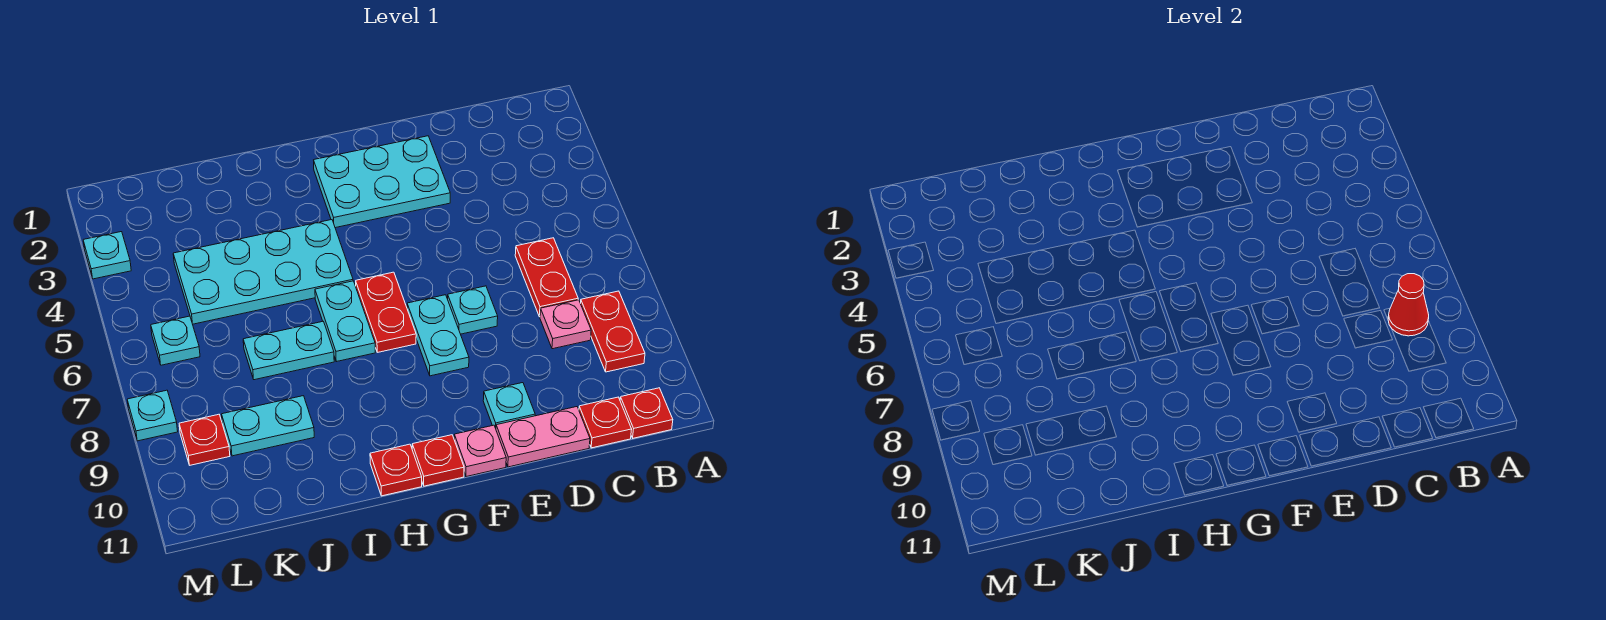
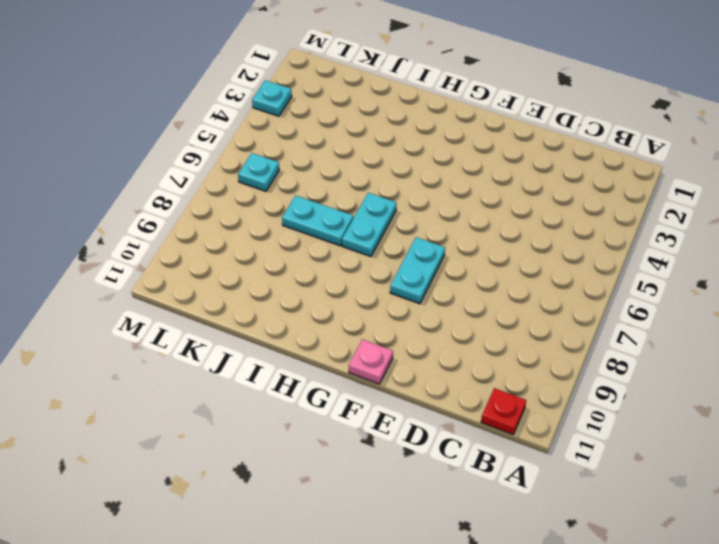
none -> red plate B8:B9 level 1
none -> red plate C6:C7 level 1
none -> pink plate C8 level 1

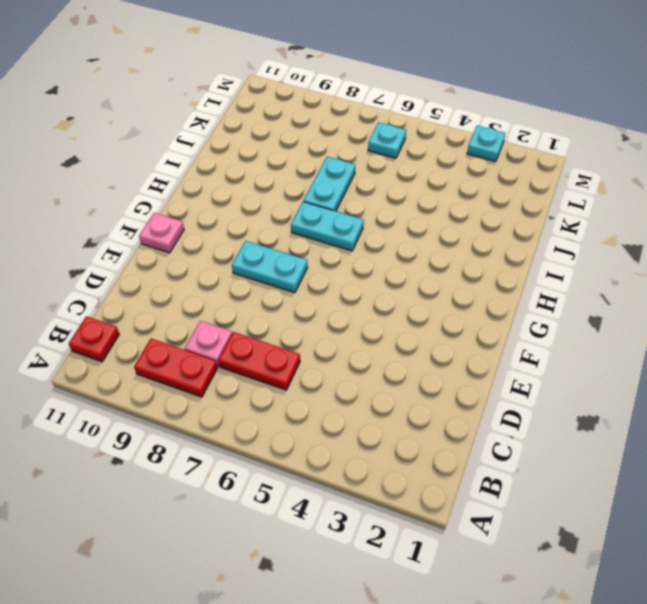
none -> red plate C11 level 1
none -> pink plate D11:E11 level 1
none -> cyan plate E2:G3 level 1

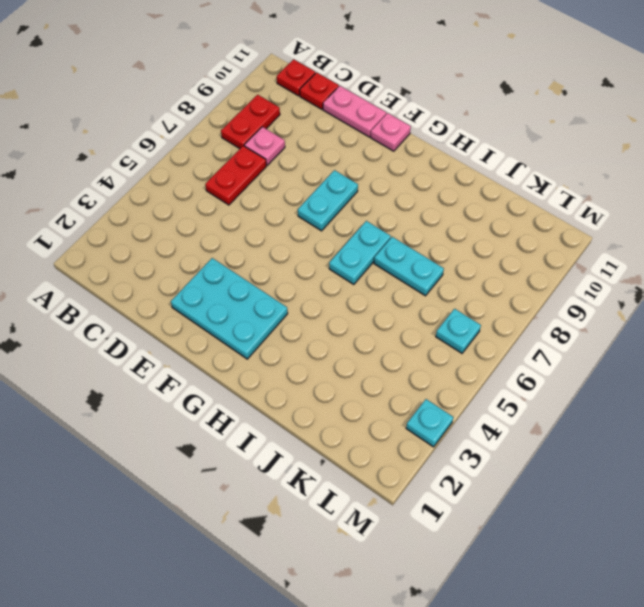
none -> cyan plate E7 level 1
none -> cyan plate E10 level 1
none -> red plate G6:G7 level 1

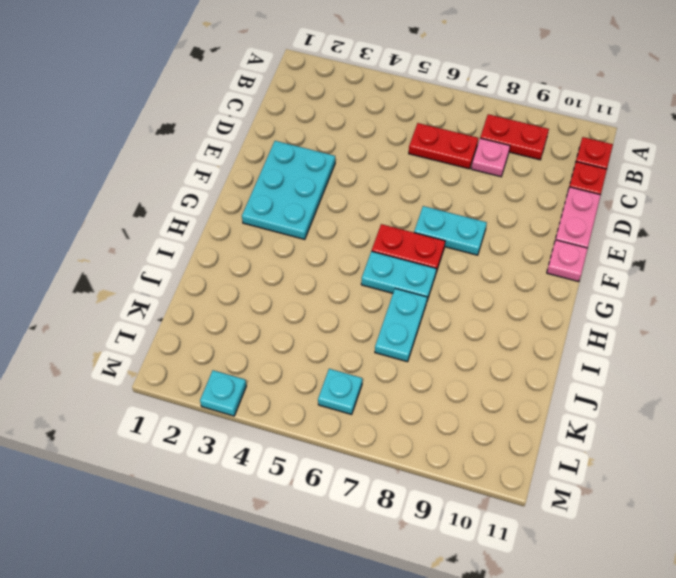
none -> cyan plate E7 level 1
none -> cyan plate E10 level 1
none -> red plate G11 level 1

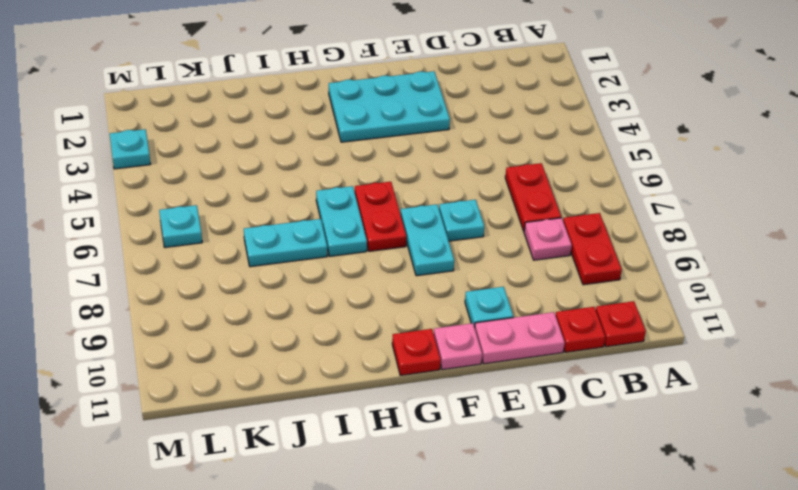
none -> cyan plate H4:K5 level 1
none -> red plate H11 level 1
none -> cyan plate J9:K9 level 1

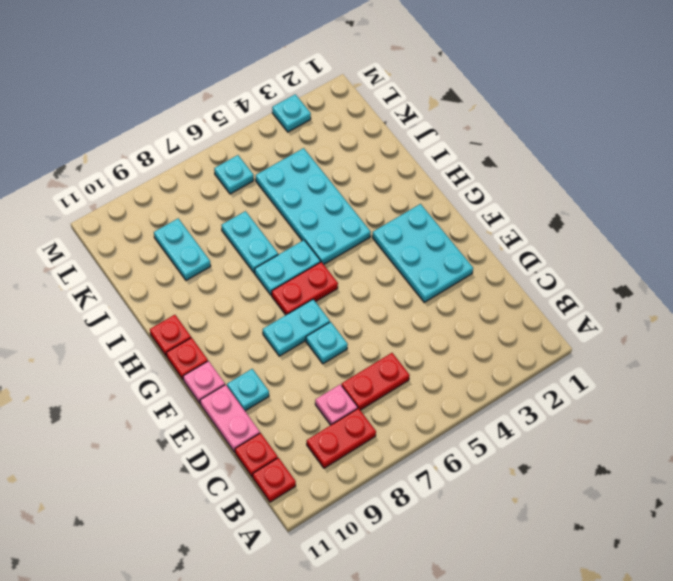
none -> red plate L9 level 1
none -> cyan plate M8 level 1
none -> red cone B8 level 2

